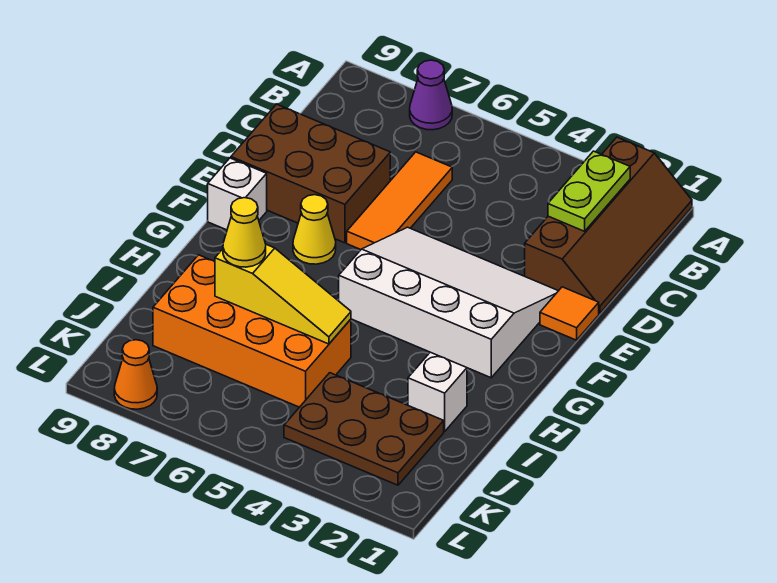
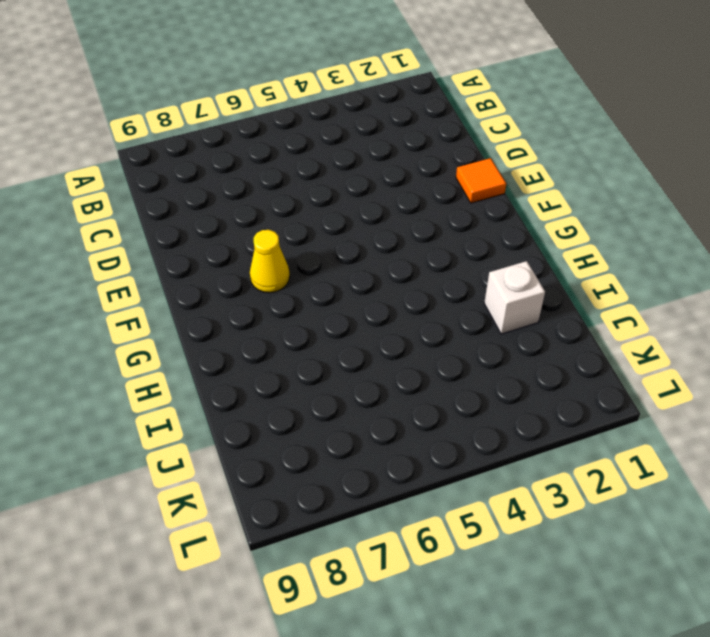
none -> brown slope A1:D2 level 1 top 2
none -> purple cone A7 level 1
none -> orange tile C6:E6 level 1

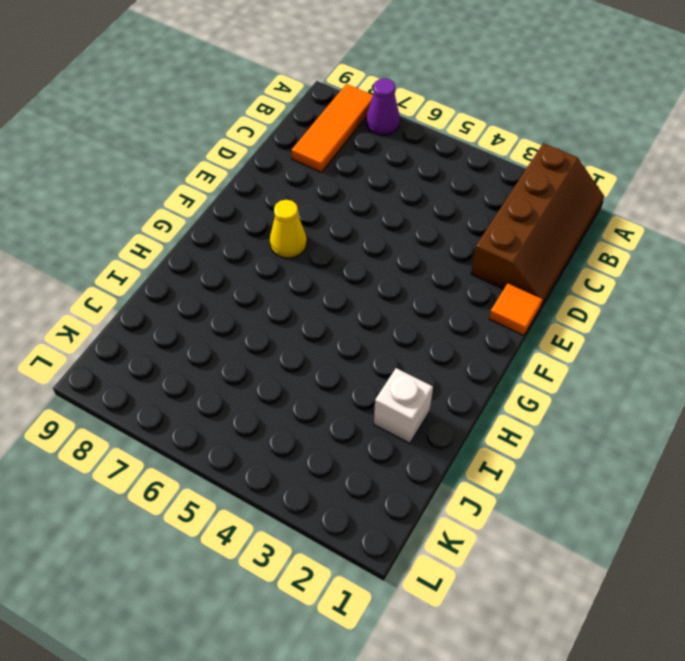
orange tile A8:C8 level 1 -> orange tile C6:E6 level 1
none -> brown brick D7:E9 level 1
none -> white slope E2:G5 level 1 top G
none -> white brick F9 level 1

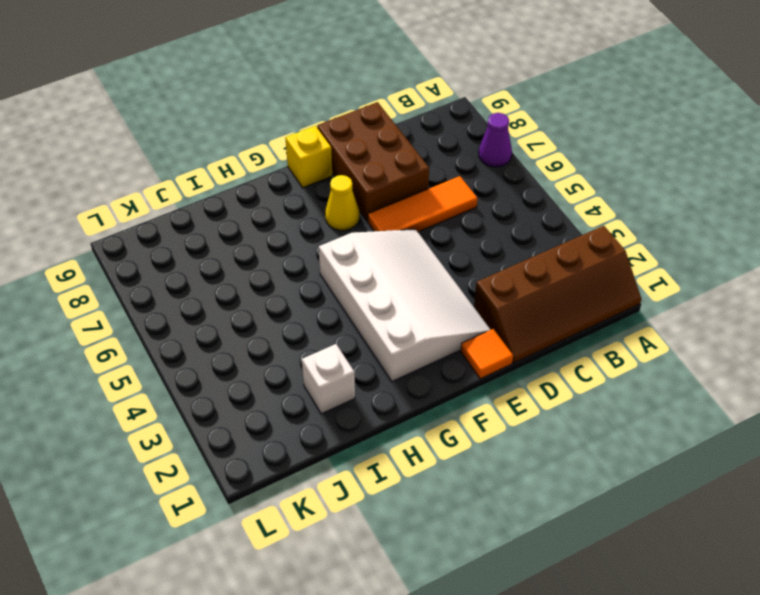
yellow brick F9 level 1 -> white brick F9 level 1
none -> orange brick I5:J8 level 1
none -> brown plate J2:K4 level 1
none -> orange cone L8 level 1

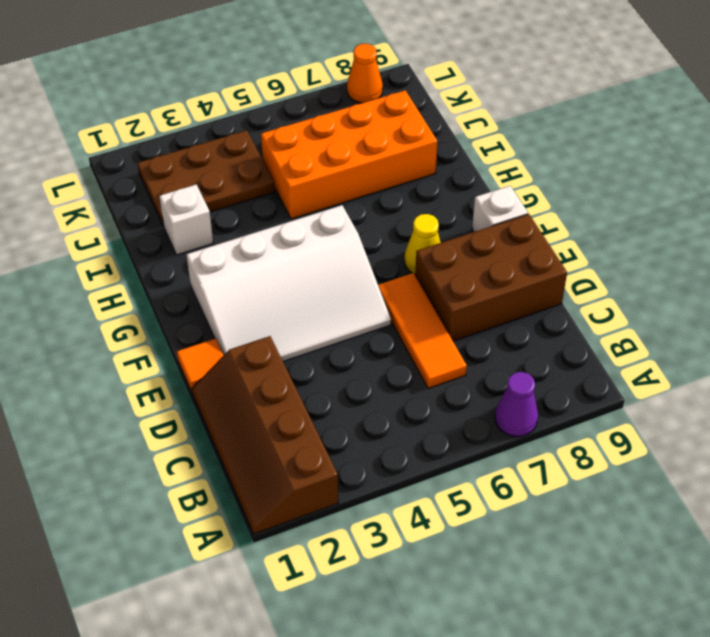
none -> lime plate B2:C2 level 2
none -> yellow slope I5:I7 level 2 top 7
none -> yellow cone I7 level 3

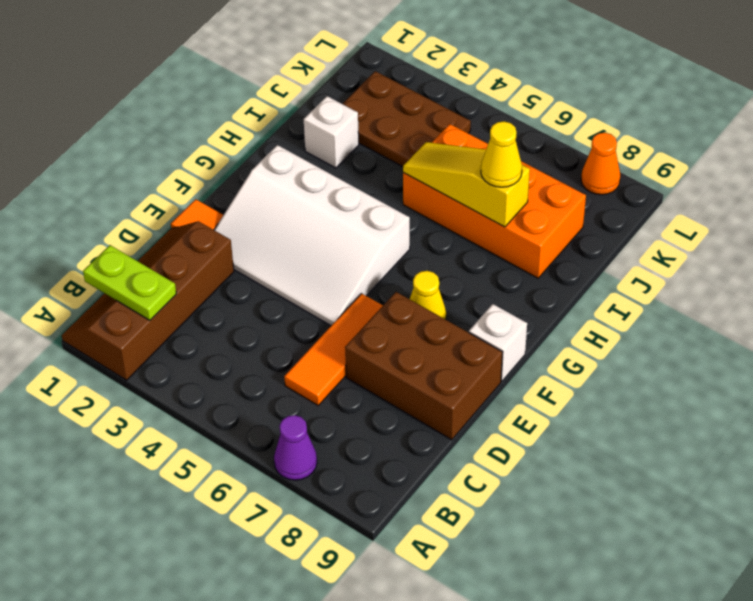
lime plate B1:B2 level 2 -> lime plate B2:C2 level 2

